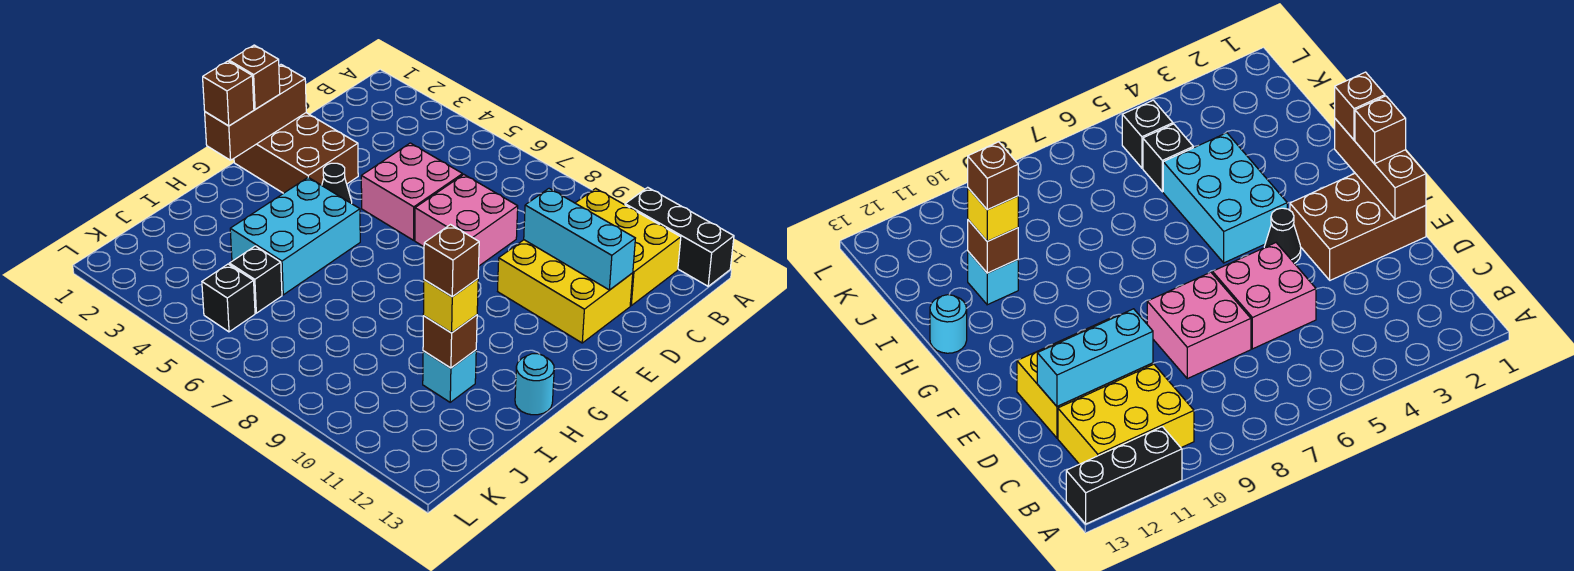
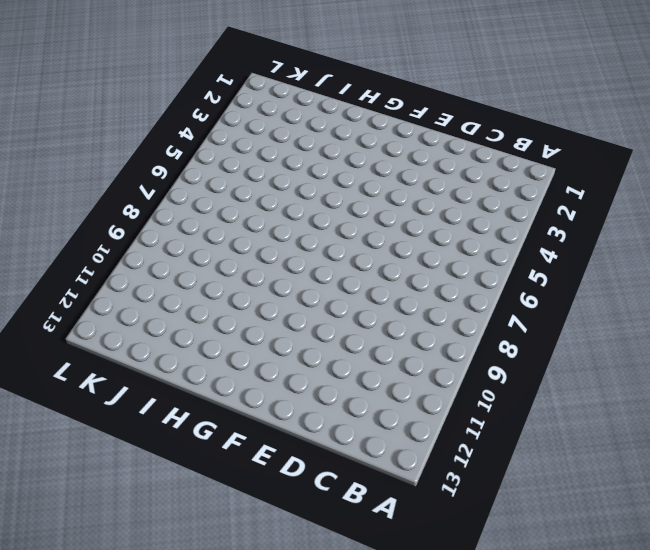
none -> black brick A11:A13 level 1
none -> yellow brick B10:C12 level 1
none -> pink brick D5:E6 level 1

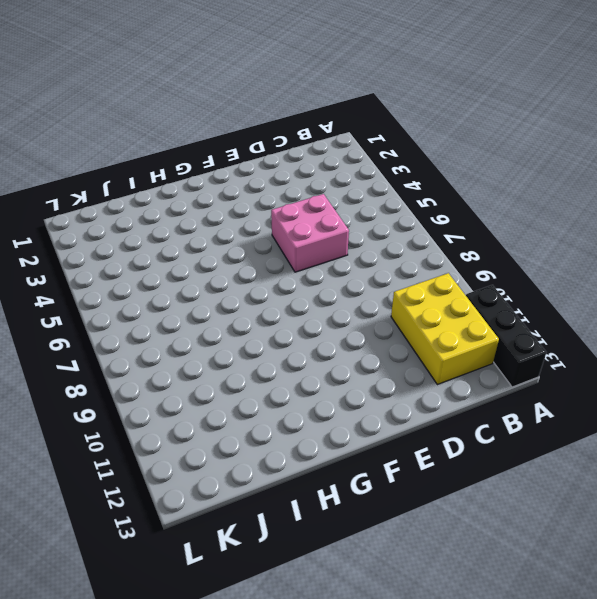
none -> pink brick D7:E8 level 1
none -> yellow brick D10:E12 level 1
none -> brown brick E1:F3 level 1

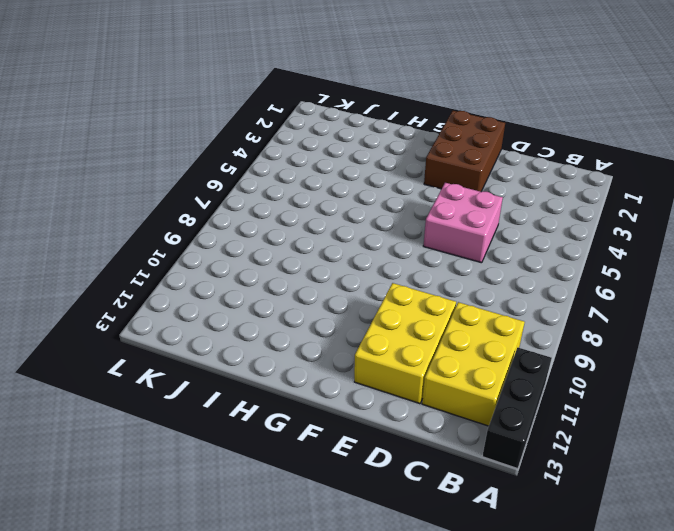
none -> pink brick D7:E8 level 1
none -> black cone F4 level 1
none -> cyan brick G4:I5 level 1

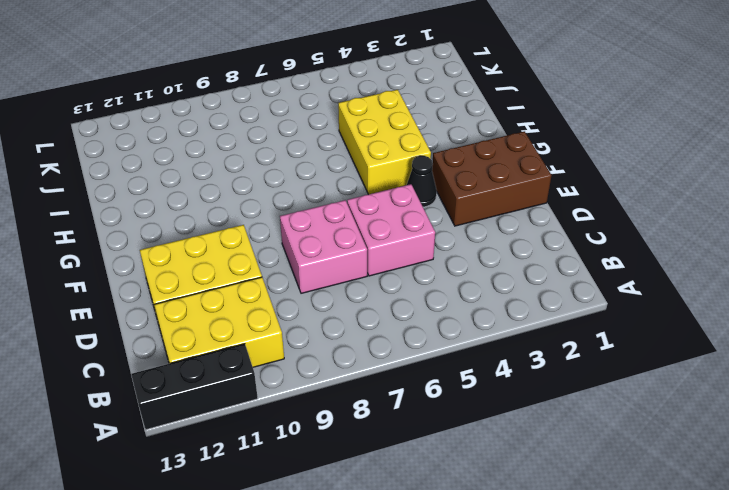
yellow brick G4:I5 level 1 -> cyan brick G4:I5 level 1
none -> cyan round brick H13 level 1
none -> cyan brick I11 level 1
none -> black brick J5 level 1

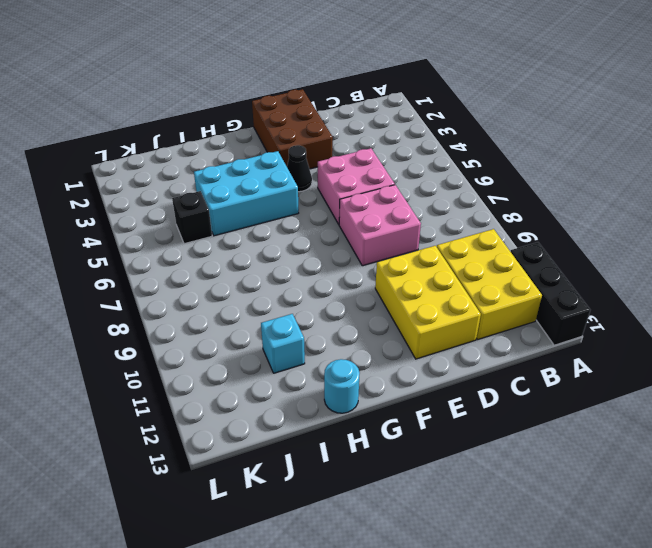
none -> black brick K5 level 1
none -> cyan brick D10:D12 level 2
none -> brown brick E1:G1 level 2

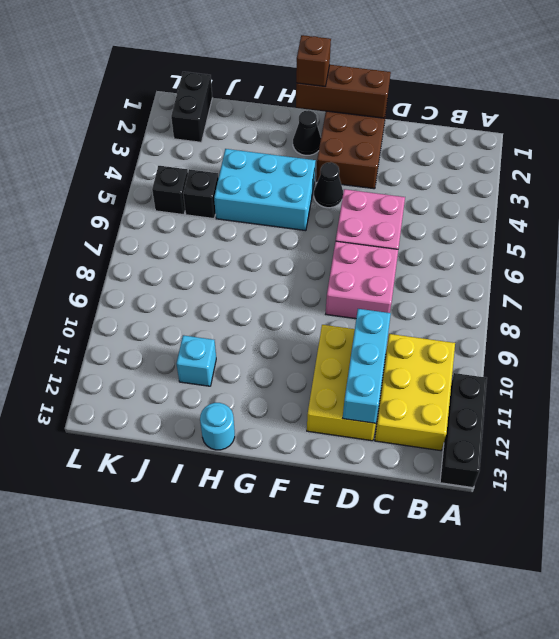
black cone G2 level 1 -> none
black brick K1:K2 level 1 -> none
none -> brown brick I11 level 2
none -> brown brick F1 level 3
none -> yellow brick I11 level 3

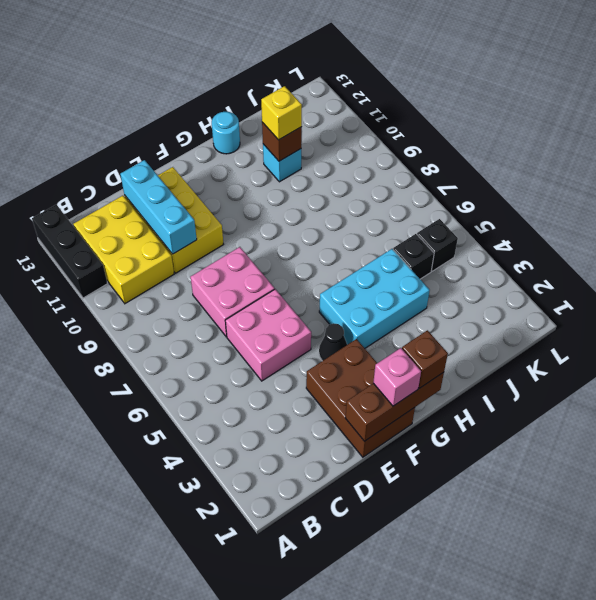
pink brick F1 level 3 -> brown brick F1 level 3
none -> brown brick I11 level 4

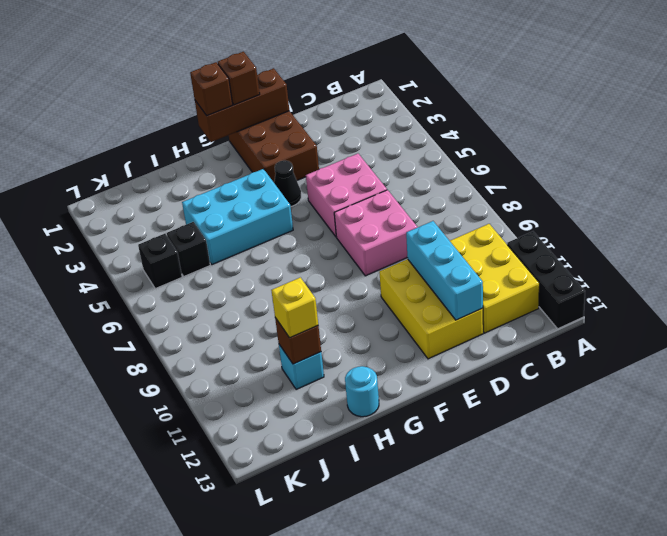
none -> brown brick I11 level 4

